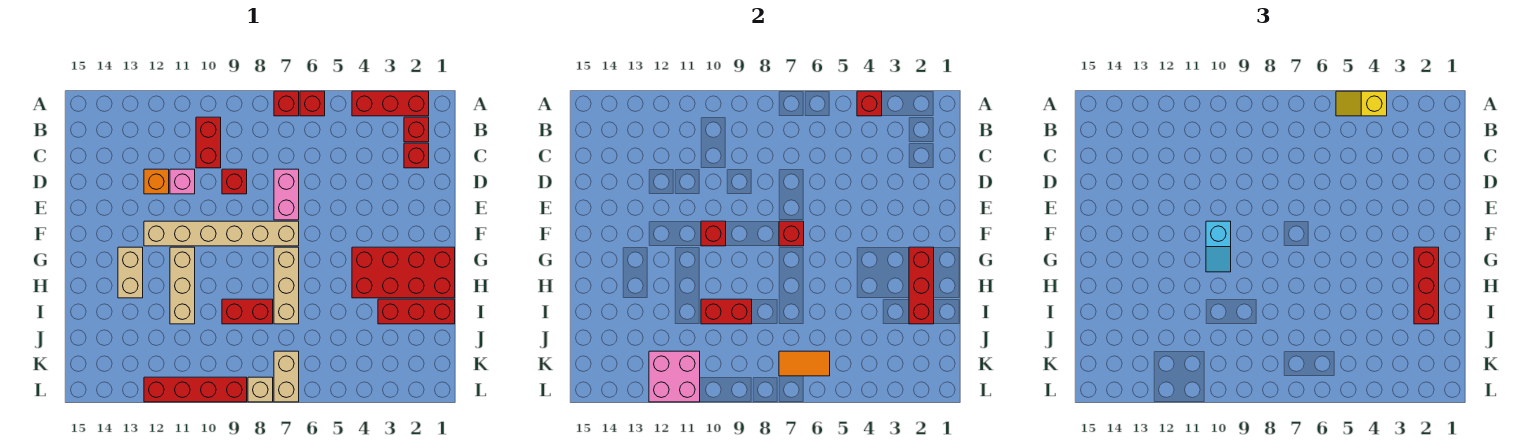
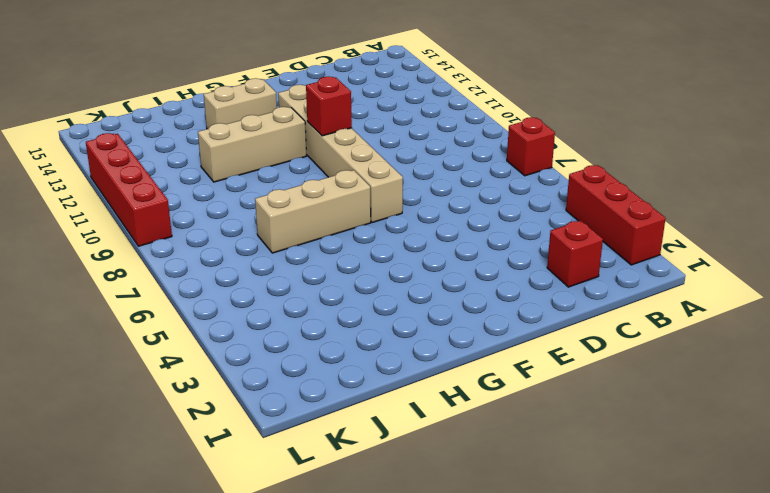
none -> red brick A6 level 1
none -> red brick B2 level 1
none -> red brick B10:C10 level 1
none -> pink brick D7:E7 level 1

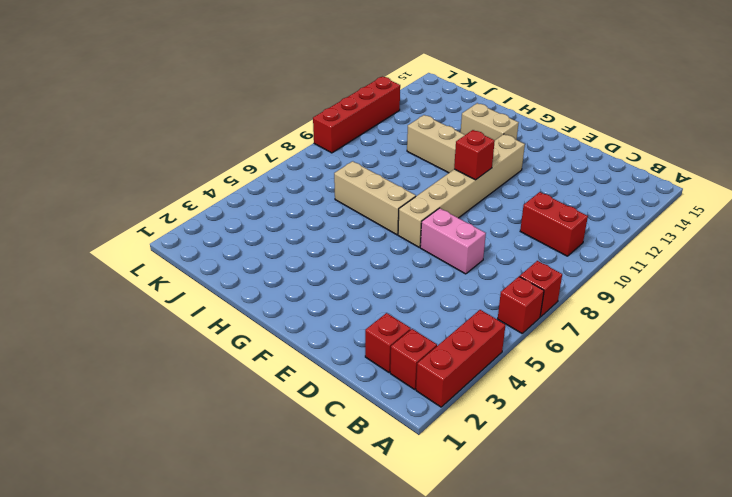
none -> red brick D9 level 1
none -> pink brick D11 level 1
none -> orange brick D12 level 1
none -> red brick G1:H4 level 1

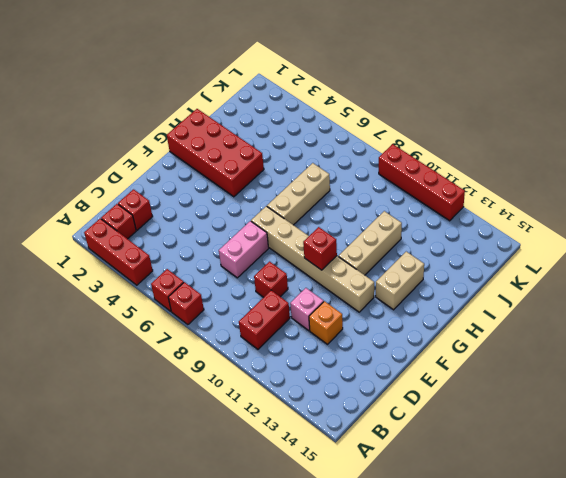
none -> red brick I1:I3 level 1
none -> red brick I8:I9 level 1
none -> tan brick K7:L7 level 1
none -> tan brick L8 level 1

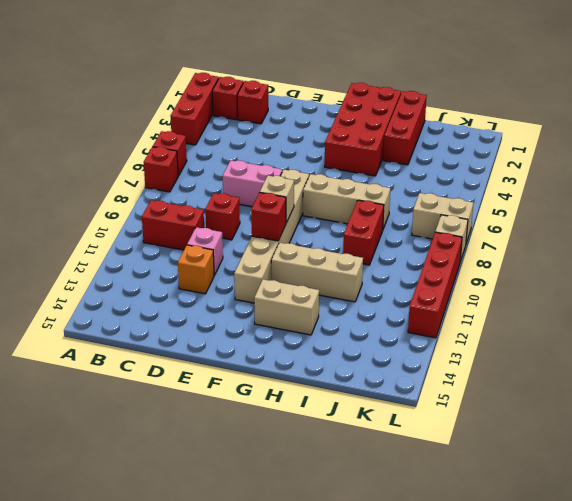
tan brick F9 level 2 -> none
none -> red brick A4 level 2
none -> red brick F7 level 2
none -> red brick G2:I2 level 2
none -> red brick I9:I10 level 2

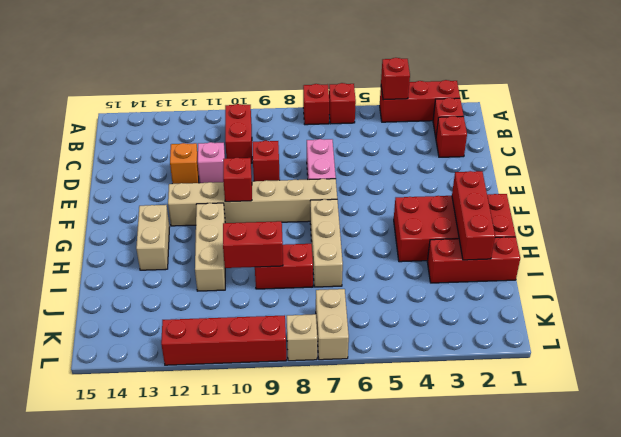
none -> red brick F7 level 2
none -> orange tile K6:K7 level 2
none -> pink brick K11:L12 level 2
none -> yellow slope A4:A5 level 3 top 4

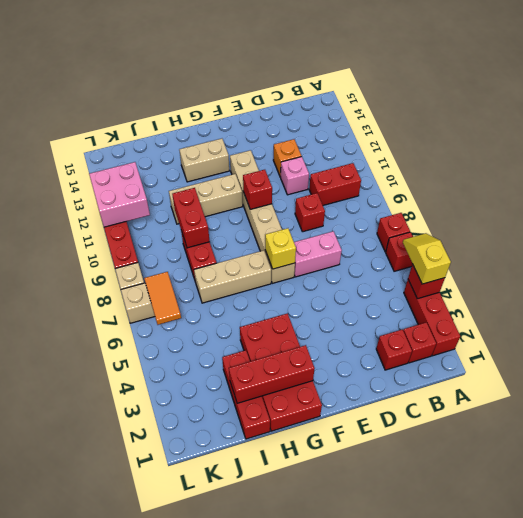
yellow brick F7 level 2 -> red brick F7 level 2
none -> cyan slope F10:G10 level 3 top F
none -> red brick G2:I2 level 3

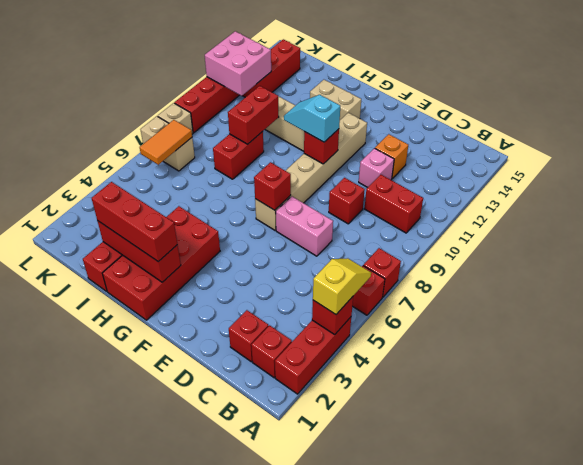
red brick K12:K14 level 1 -> none
none -> tan brick G7:I7 level 1

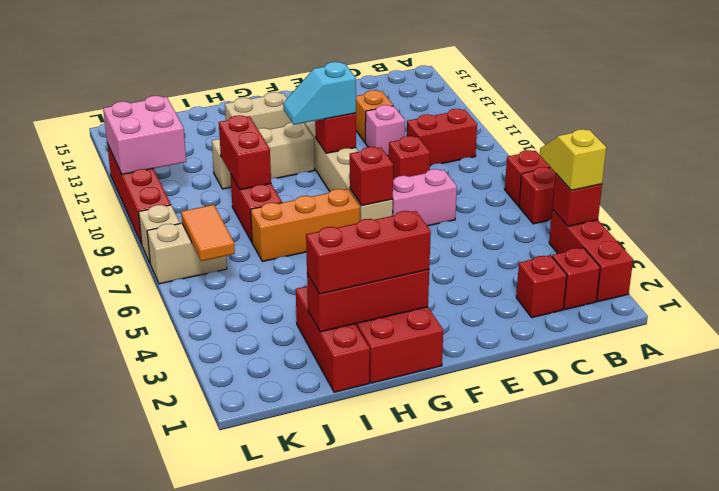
orange brick G7:I7 level 1 -> tan brick G7:I7 level 1

